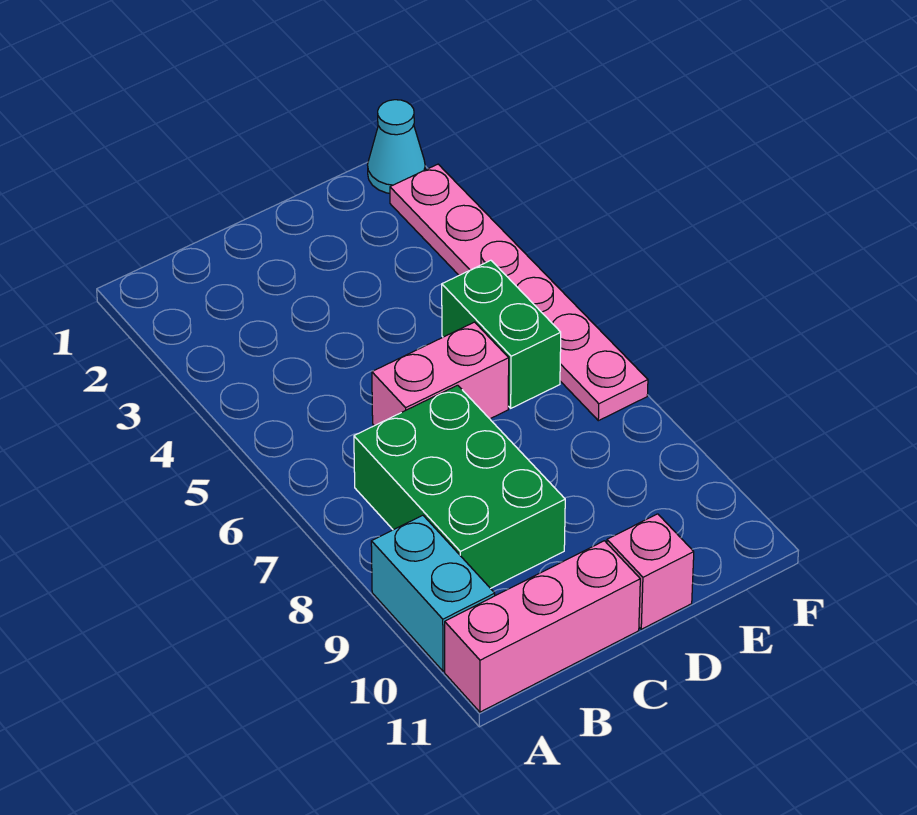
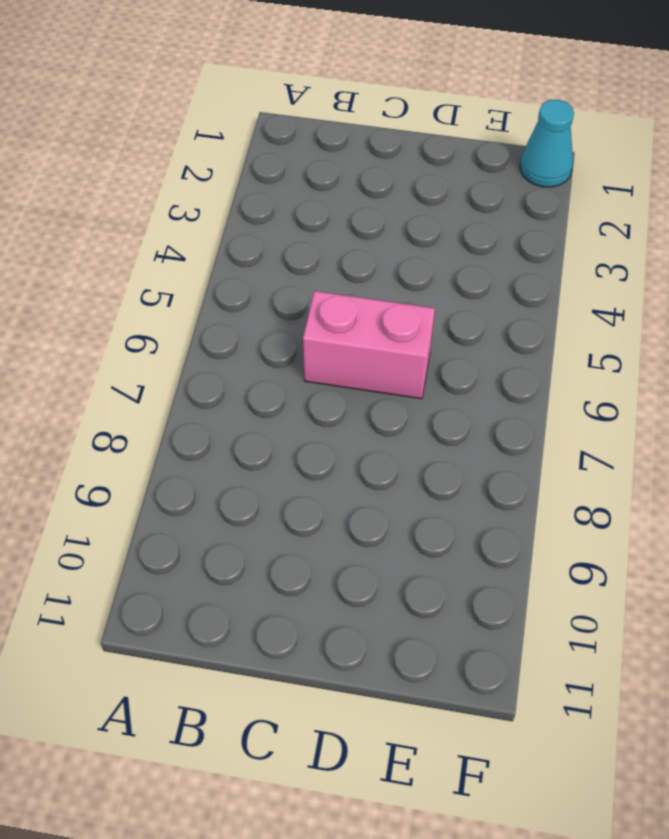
none -> cyan brick A9:A10 level 1
none -> pink brick A11:C11 level 1

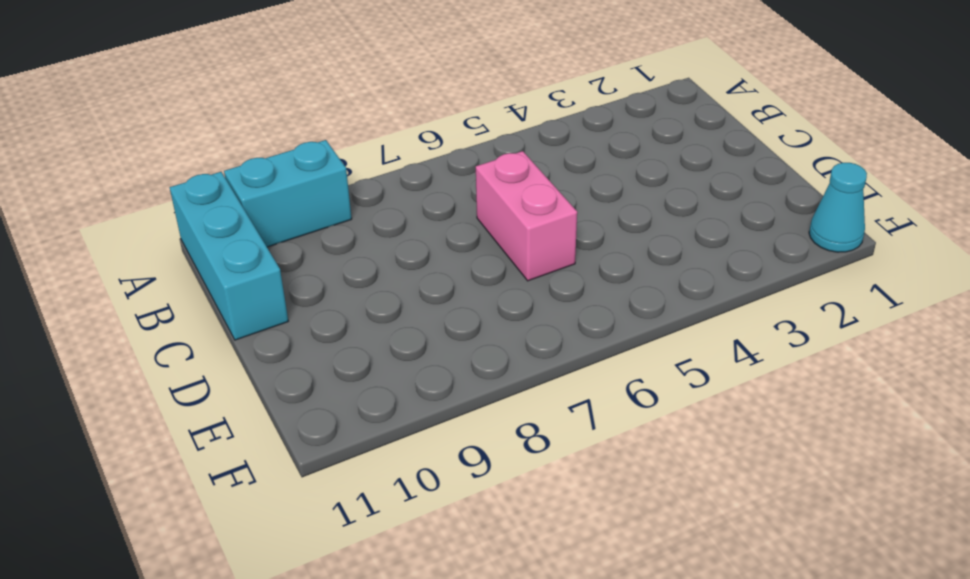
cyan brick A11:C11 level 1 -> pink brick A11:C11 level 1
none -> green brick B7:C9 level 1
none -> pink brick D11 level 1

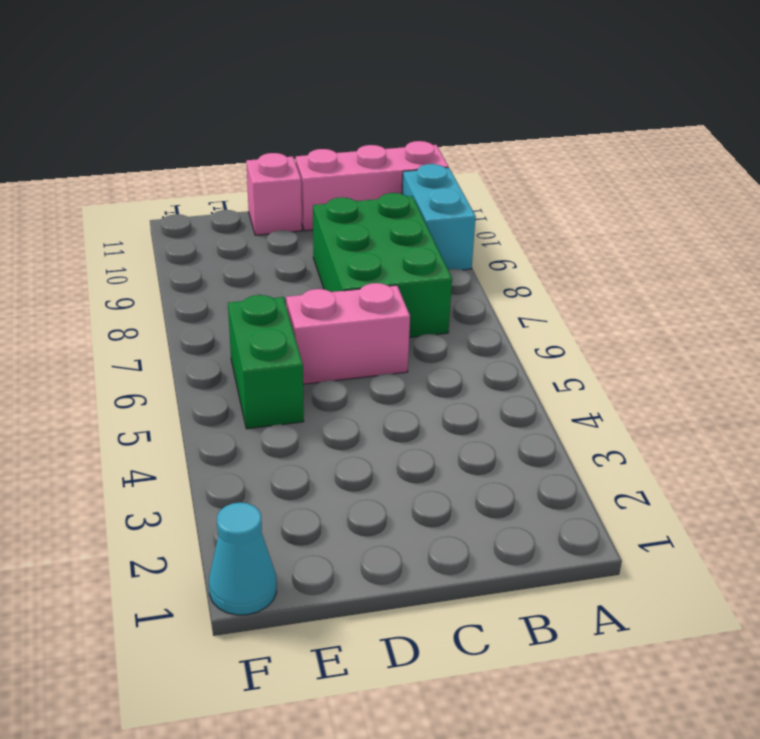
none -> pink plate F2:F7 level 1

